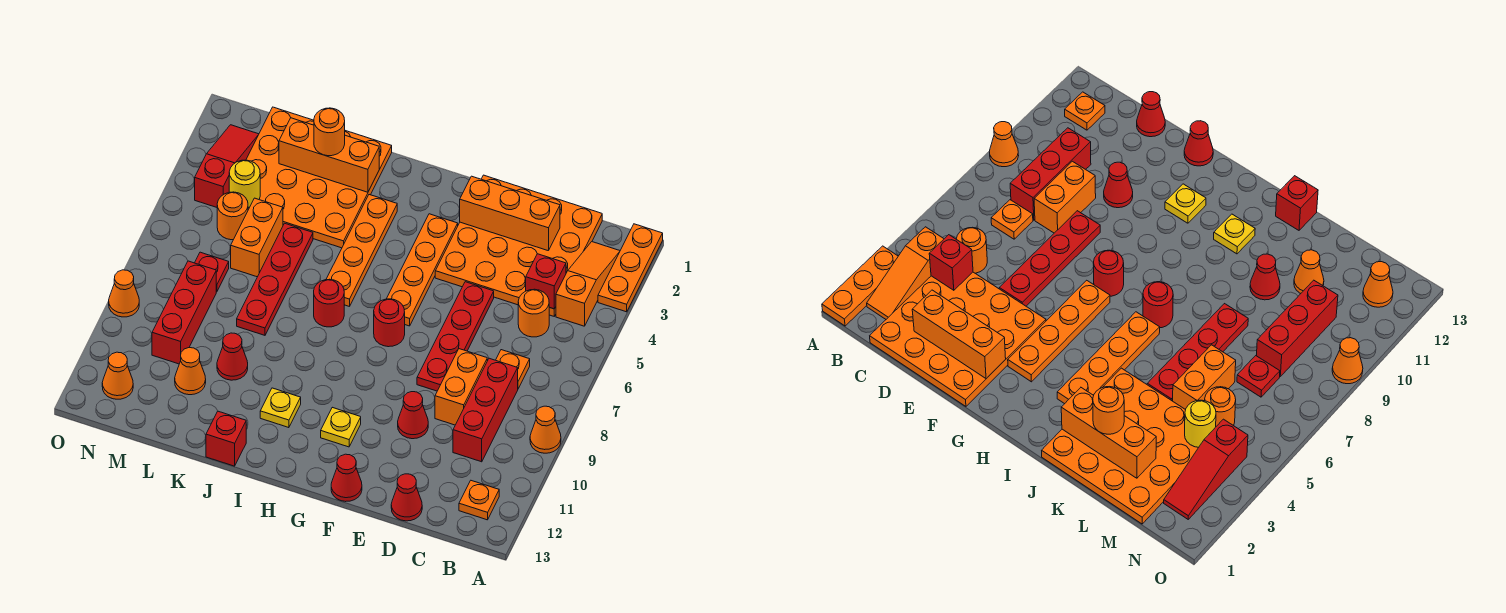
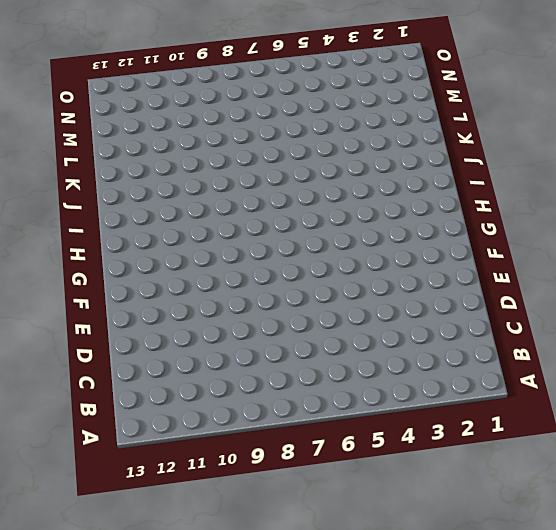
none -> orange plate A1:A3 level 1
none -> orange cone A9 level 1
none -> orange slope B2:B4 level 1 top 4
none -> orange plate B12 level 1

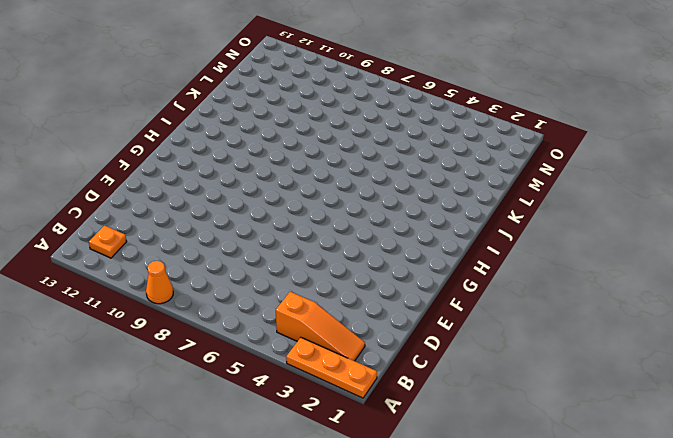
none -> orange plate C1:F4 level 1
none -> orange round brick C5 level 1
none -> orange plate C7 level 1
none -> red brick C8:C10 level 1

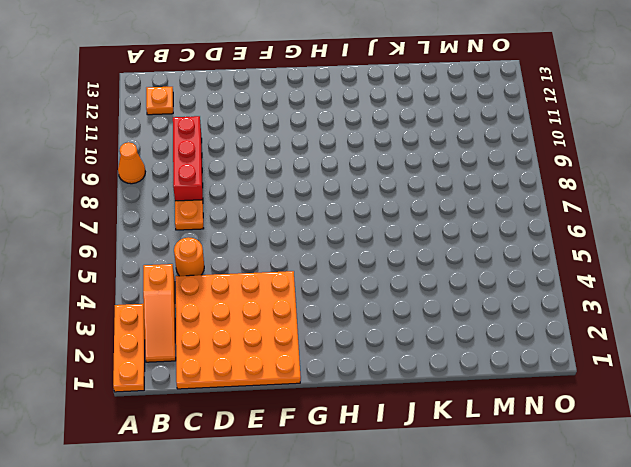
none -> orange brick D8:D9 level 1
none -> red cone D13 level 1
none -> red plate E5:E8 level 1
none -> red cone E10 level 1

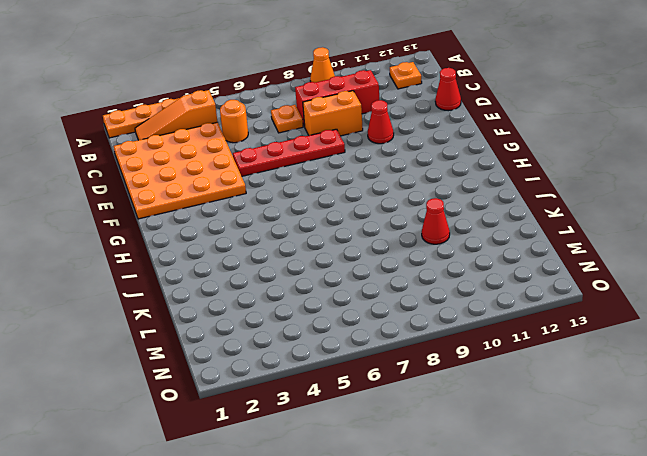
none -> red cone F13 level 1
none -> orange plate G3:G6 level 1
none -> red round brick G7 level 1
none -> yellow plate G11 level 1

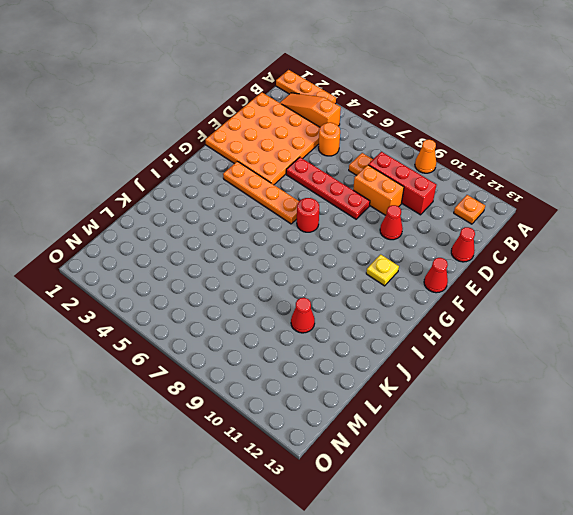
none -> orange plate I3:I6 level 1
none -> red round brick I7 level 1
none -> yellow plate I11 level 1
none -> orange plate J1:M4 level 1

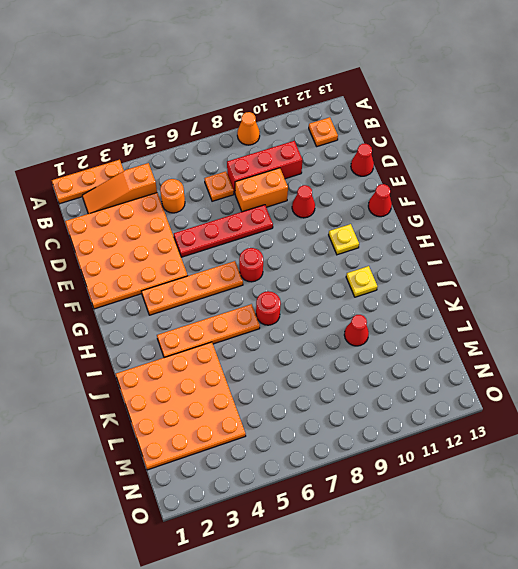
none -> red brick J13 level 1
none -> red plate K5:K8 level 1
none -> orange brick L5:L6 level 1
none -> orange cone L11 level 1

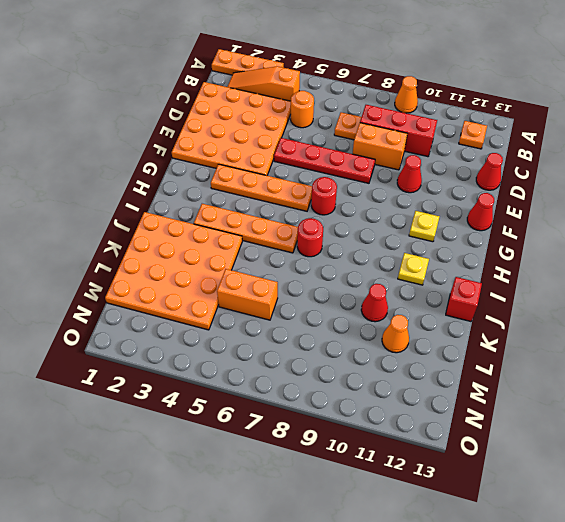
none -> red plate K5:K8 level 1
none -> orange round brick M5 level 1
none -> red plate M7 level 1
none -> red brick M8:M10 level 1

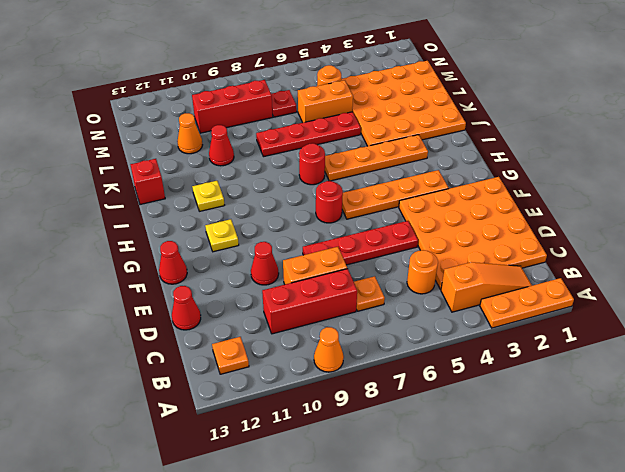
none -> red slope N2:N4 level 1 top 4
none -> orange cone N12 level 1
none -> orange cone O9 level 1
none -> red brick C4 level 2

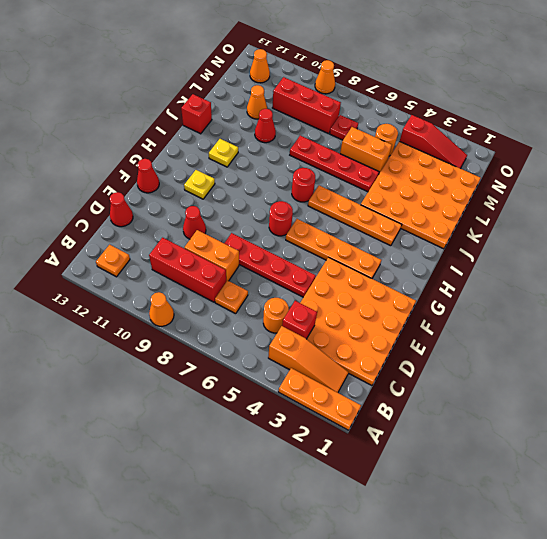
none -> orange brick D2:F2 level 2
none -> orange brick J2:L2 level 2
none -> yellow round brick M4 level 2
none -> orange round brick K2 level 3

